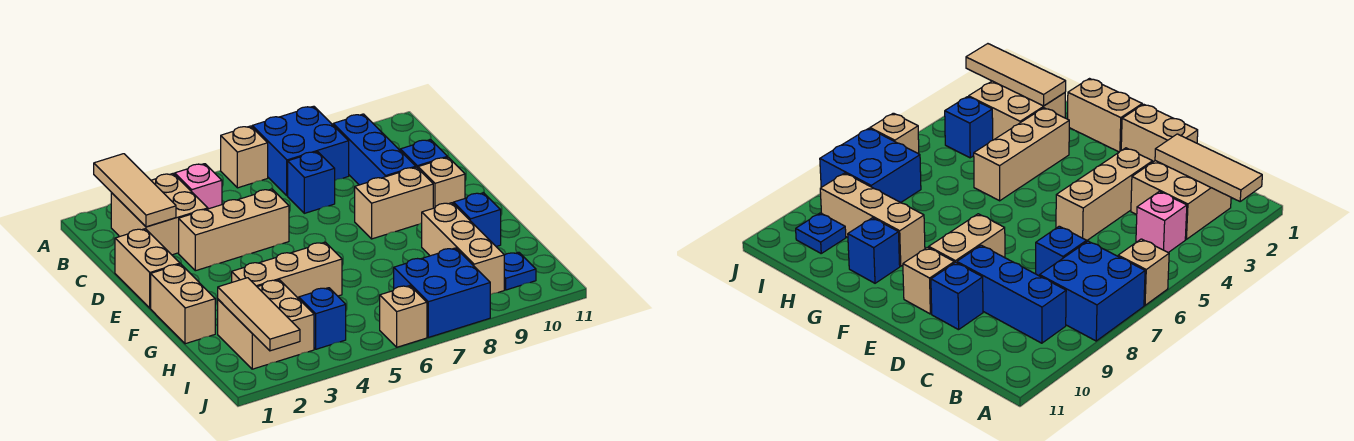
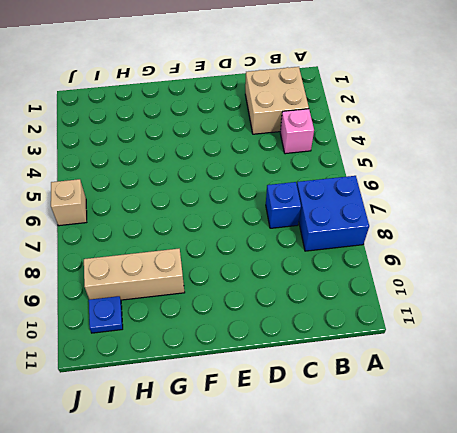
none -> tan brick A6 level 1
none -> blue brick B9:D9 level 1
none -> tan brick D1:E1 level 1

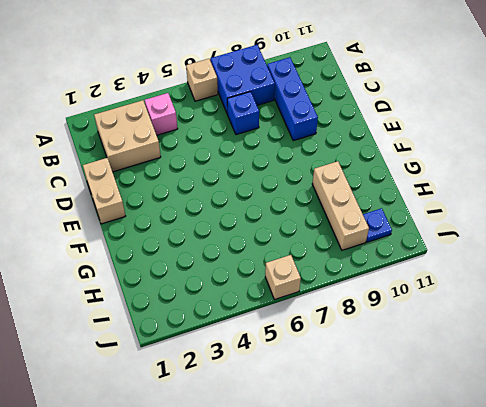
none -> tan brick D3:D5 level 1
none -> blue brick D10 level 1
none -> tan brick E8:E9 level 1

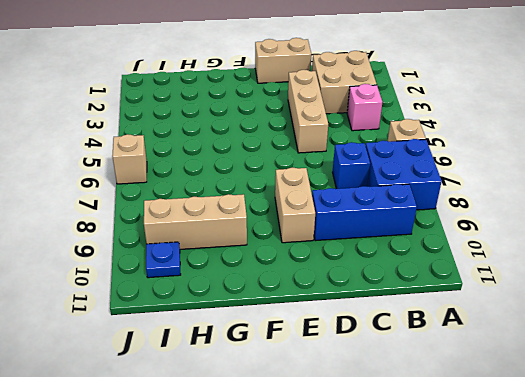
none -> blue brick D10 level 1
none -> tan brick E10 level 1
none -> tan brick F1:G1 level 1

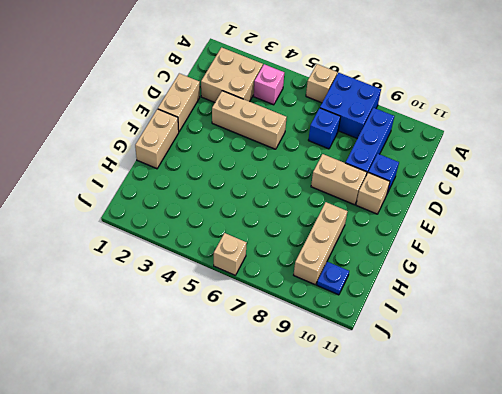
none -> tan brick G3:G5 level 1
none -> blue brick G10 level 1
none -> tan brick H2:I3 level 1

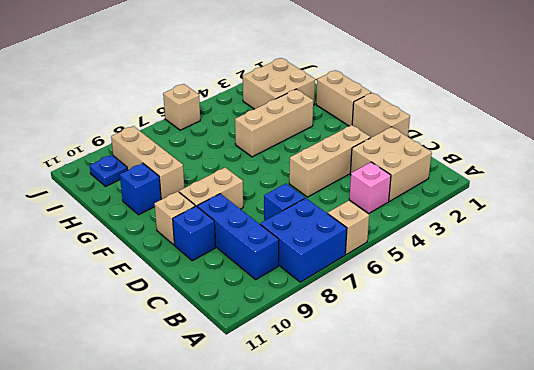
none -> blue brick I4 level 1
none -> blue brick I7:J8 level 1
none -> tan tile A2:C2 level 2

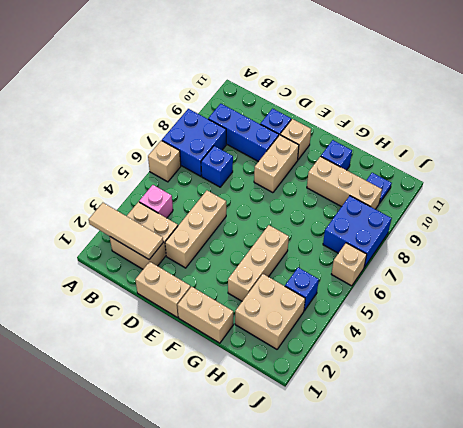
none -> tan tile H2:J2 level 2

